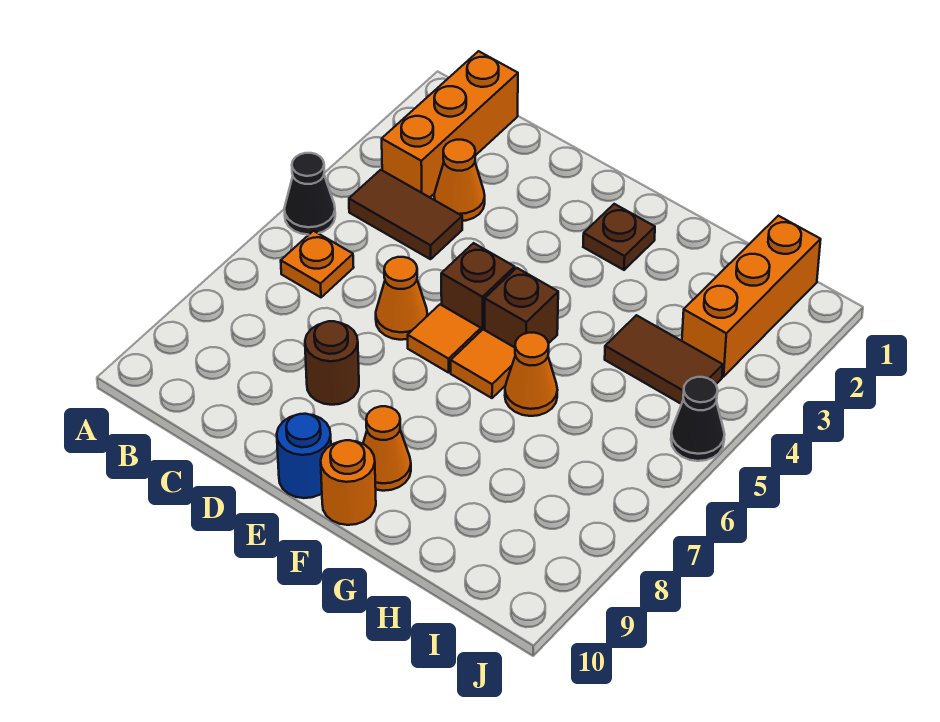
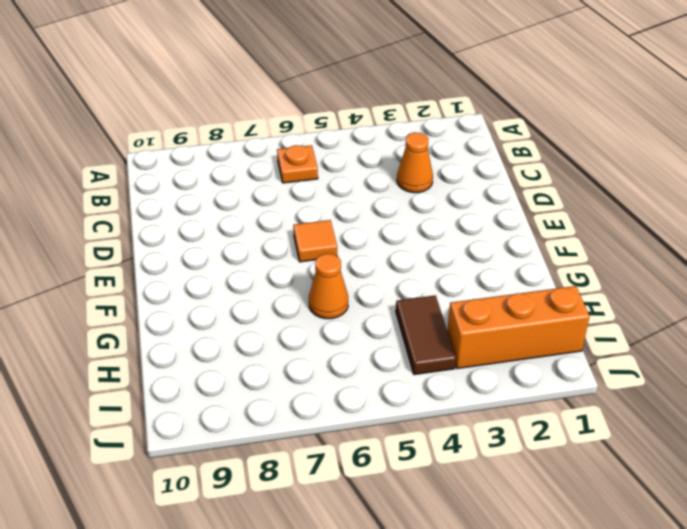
none -> black cone A5 level 1
none -> orange brick B1:B3 level 1
none -> brown tile B4:C4 level 1

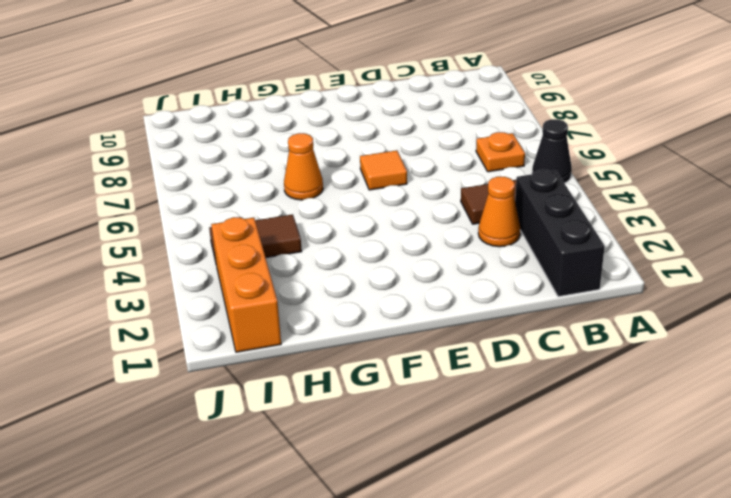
black brick B1:B3 level 1 -> orange brick B1:B3 level 1
none -> orange cone D6 level 1
none -> brown round brick D8 level 1
none -> brown brick E5 level 1

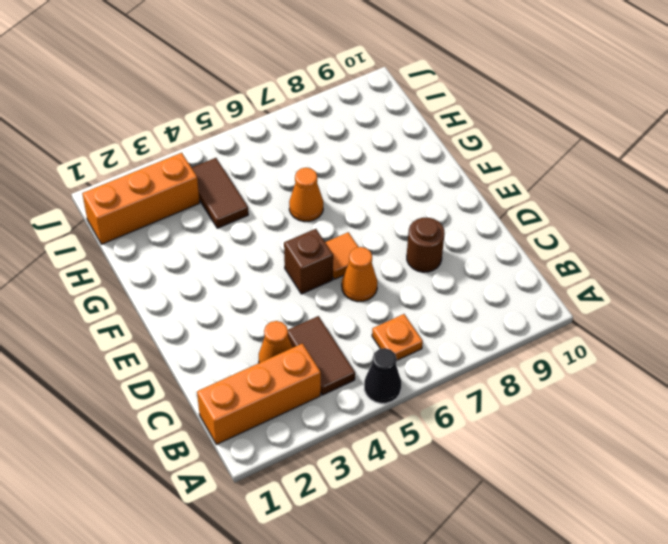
none -> blue round brick E10 level 1
none -> brown plate F2 level 1
none -> brown brick F5 level 1

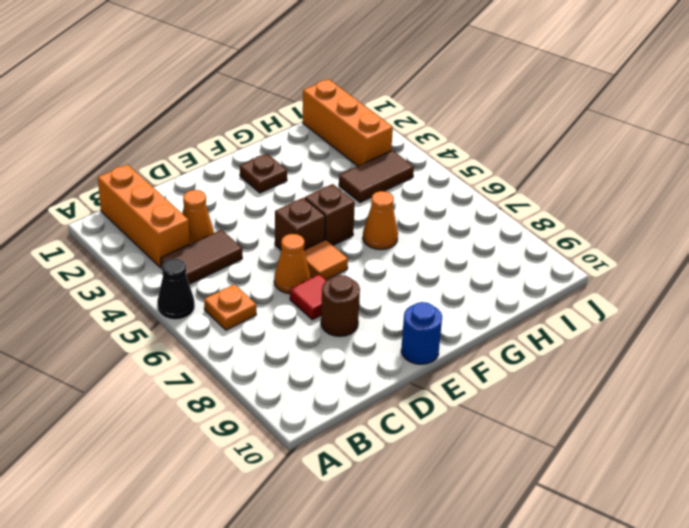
red tile D7 level 1 -> none
none -> orange tile F6 level 1
none -> orange cone F9 level 1
none -> orange round brick F10 level 1

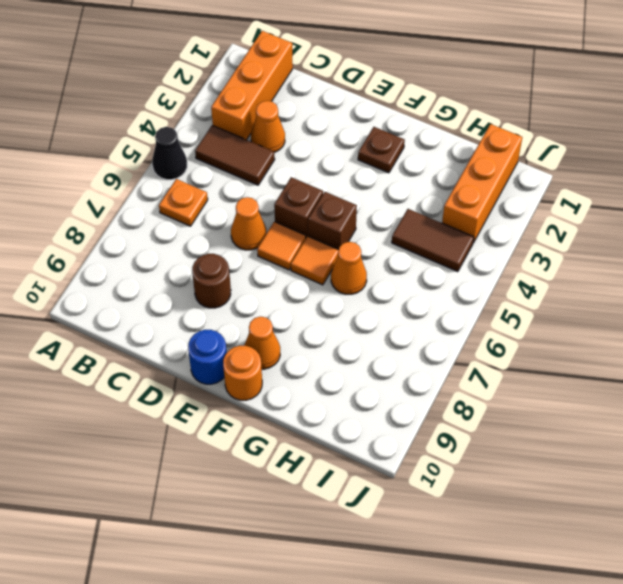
none -> black cone J5 level 1

